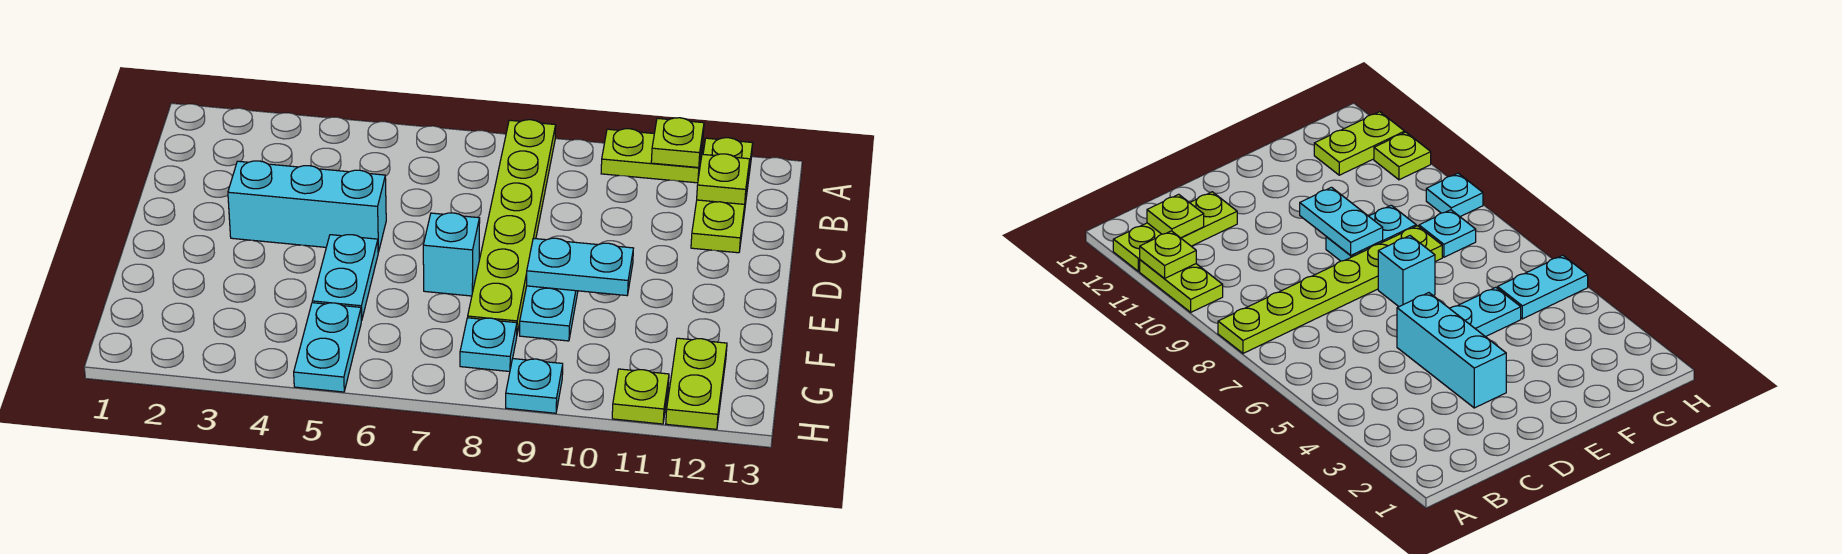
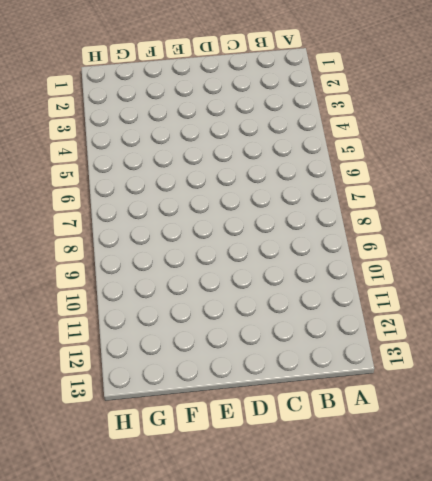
none -> lime plate A8:F8 level 1
none -> lime plate A10:A11 level 1
none -> lime plate A12:C12 level 1

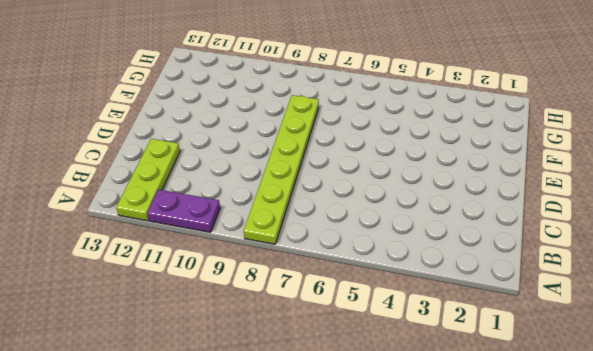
purple plate A10:A11 level 1 -> lime plate A10:A11 level 1
none -> cyan brick D3:D5 level 1
none -> cyan plate E5:F5 level 1
none -> cyan brick E7 level 1

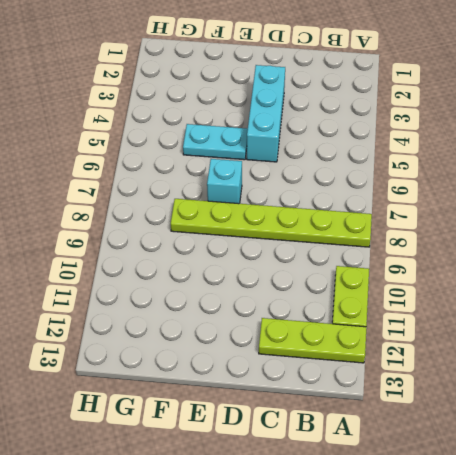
none -> cyan plate E9:F9 level 1
none -> cyan plate G5:H5 level 1
none -> cyan plate G8 level 1

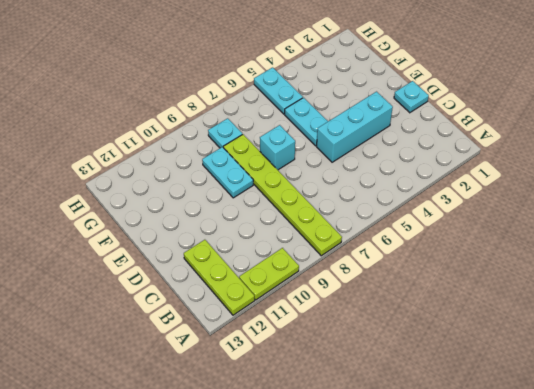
cyan plate D1 level 1 -> cyan plate H9 level 1
none -> lime plate G12:H12 level 1
none -> lime plate H11 level 1
none -> lime plate A11 level 2

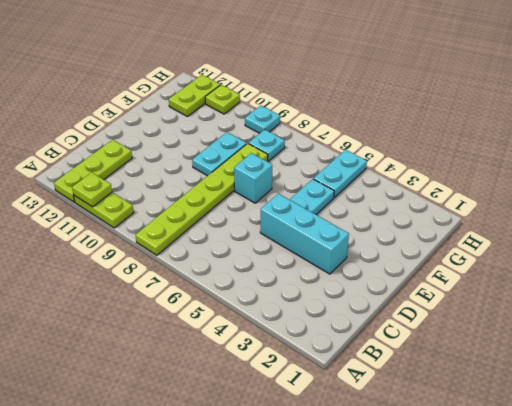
none -> lime plate B12 level 2
none -> cyan plate E9:E10 level 2

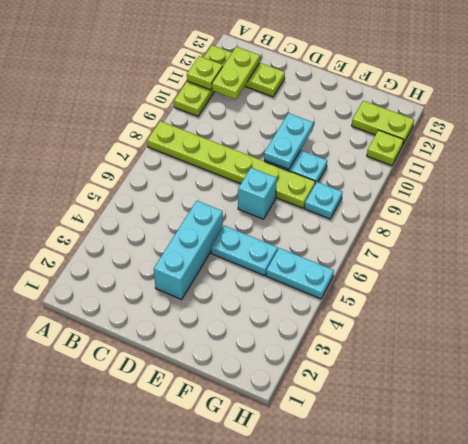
lime plate B11:B12 level 2 -> lime plate B12 level 2
none -> cyan plate H9 level 1

